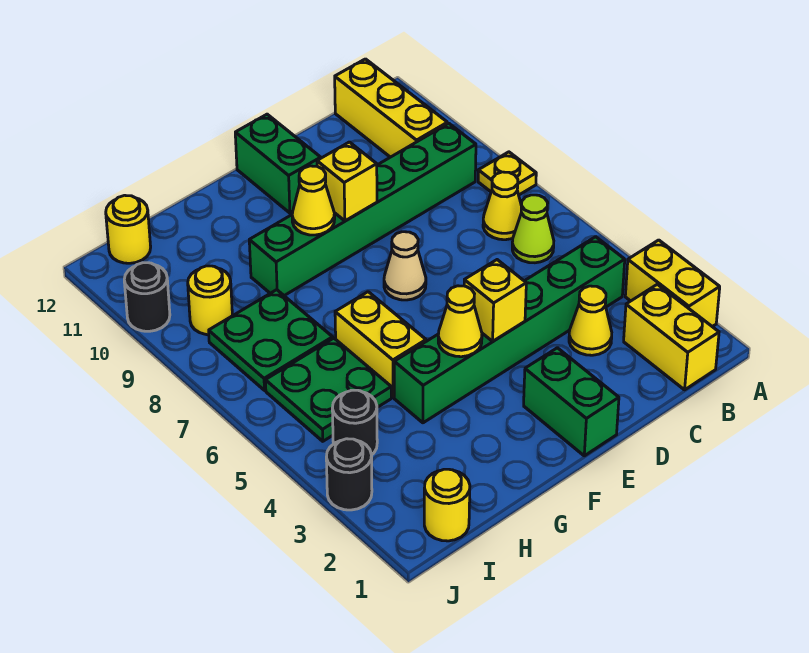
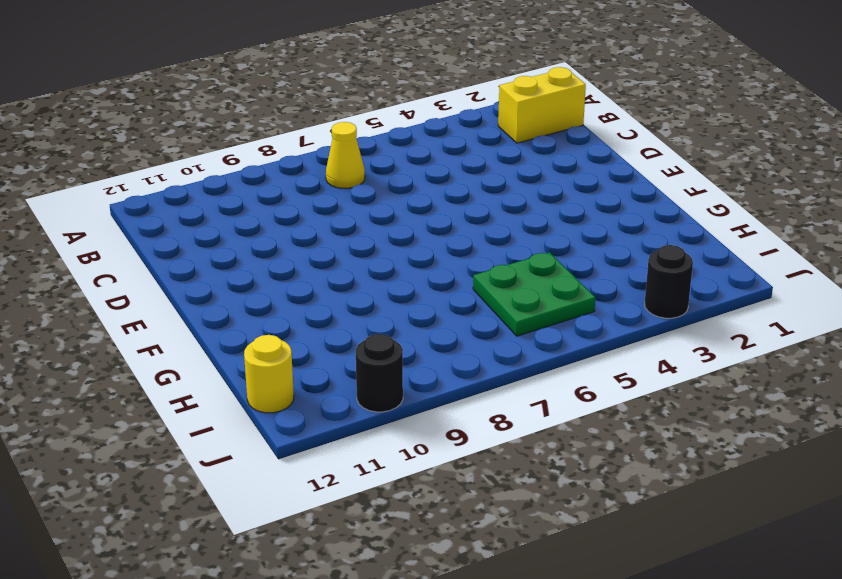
none -> yellow brick A2:A3 level 1
none -> yellow plate A8 level 1
none -> green brick B4:G4 level 1

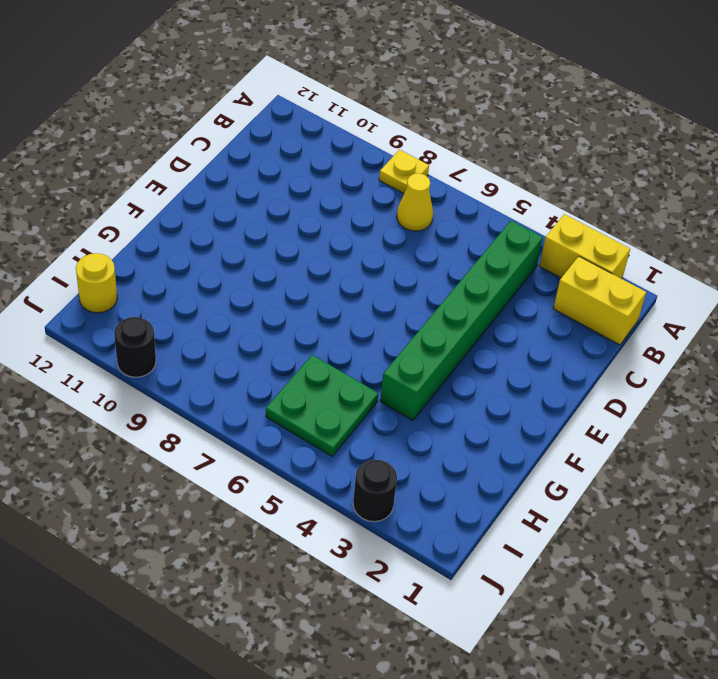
none -> lime cone B6 level 1
none -> green brick B9:G9 level 1
none -> yellow brick B10:B12 level 1

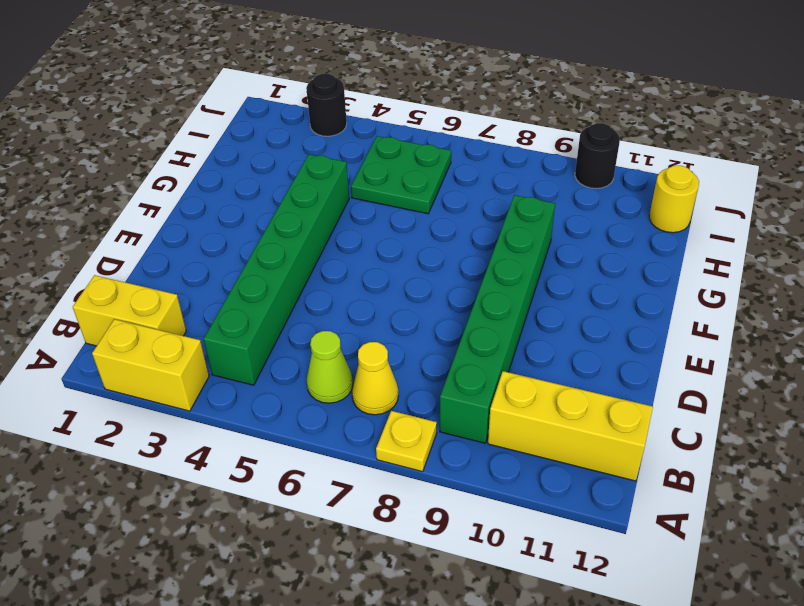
none -> yellow cone C3 level 1
none -> green brick E1:E2 level 1
none -> tan cone E7 level 1

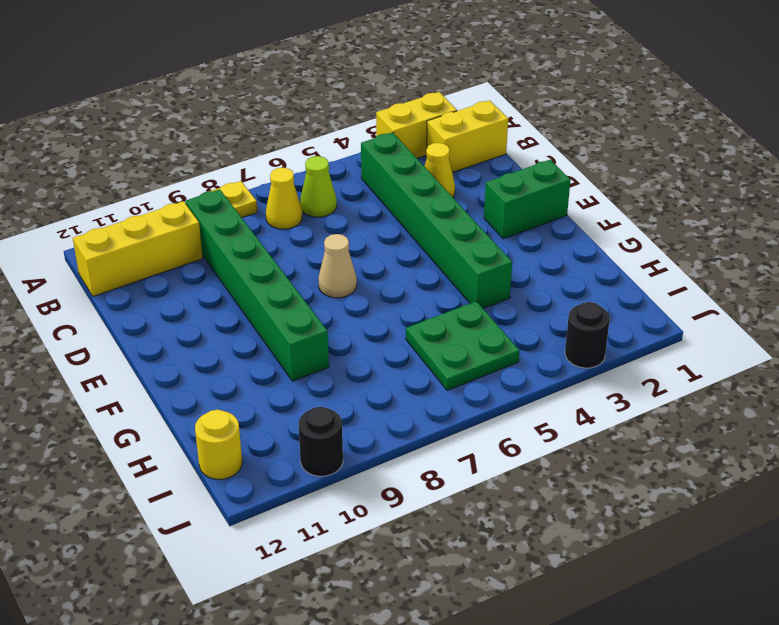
none -> green brick E11:E12 level 1
none -> yellow brick G5:G6 level 1
none -> green plate H7:I8 level 1

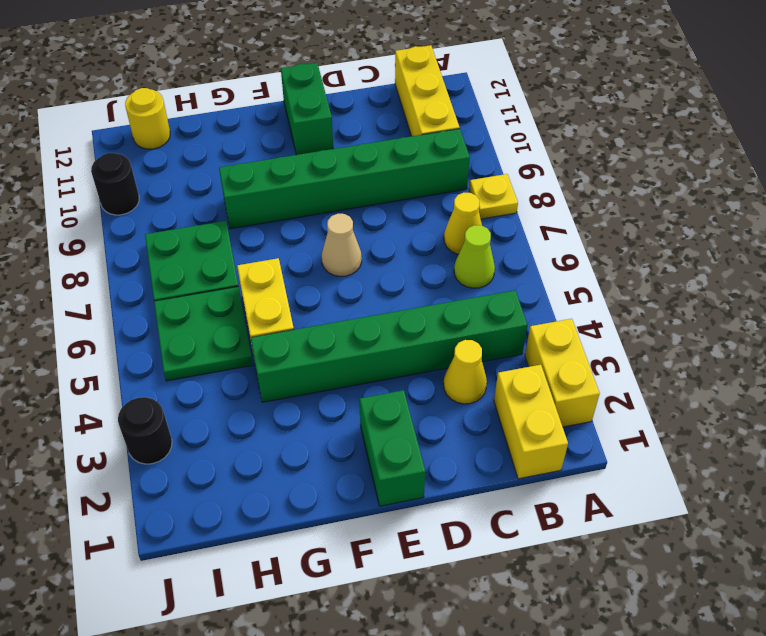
none -> yellow round brick I1 level 1
none -> black round brick I4 level 1
none -> yellow round brick I9 level 1

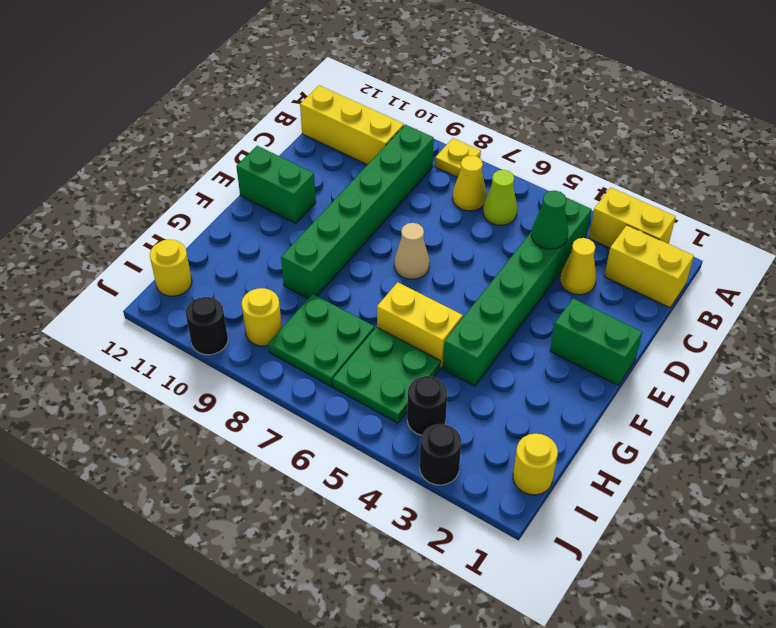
green cone C4 level 2 -> none
none -> yellow brick E4 level 2
none -> yellow brick E9 level 2
none -> yellow cone F4 level 2

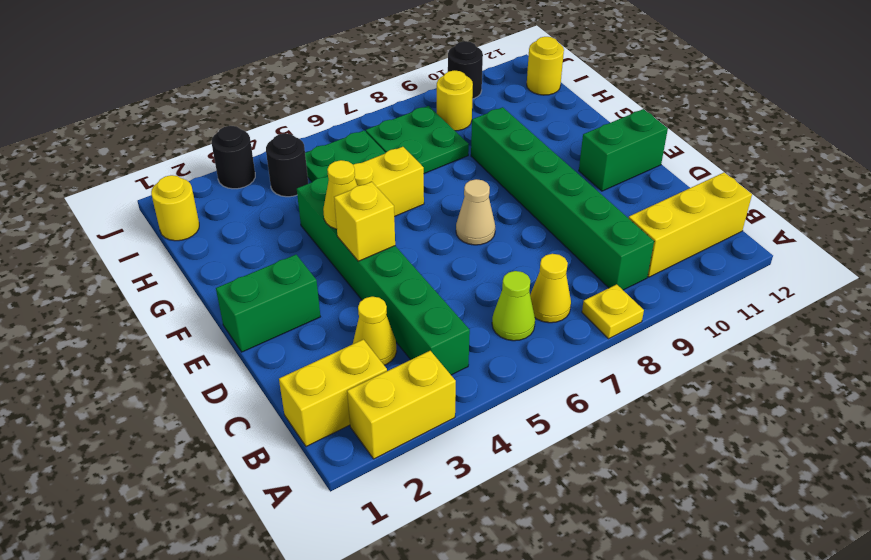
none -> yellow brick E9 level 2
none -> yellow cone F9 level 2

